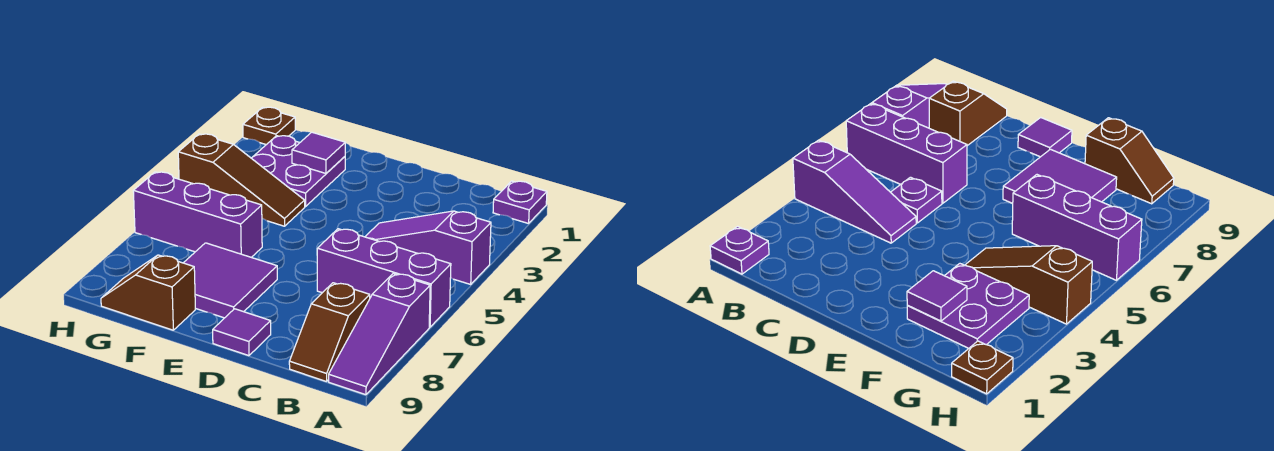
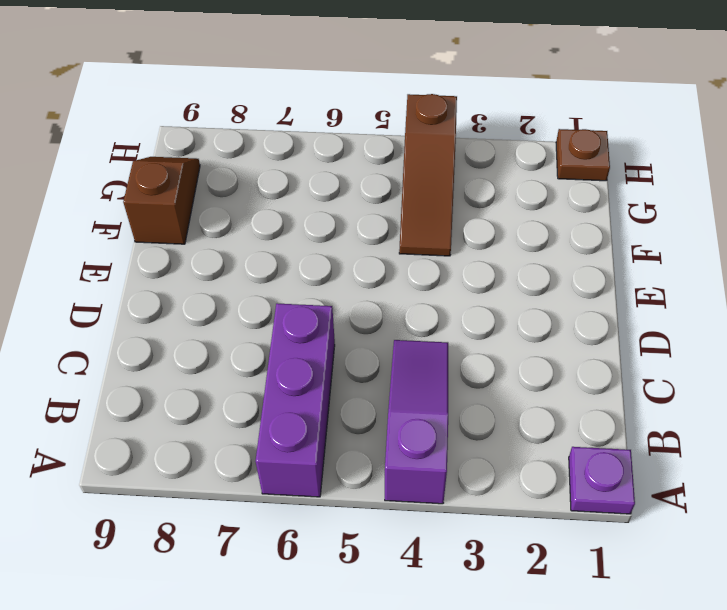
none -> purple slope A7:A9 level 1 top 7
none -> brown slope B8:B9 level 1 top 8
none -> purple plate C5 level 1

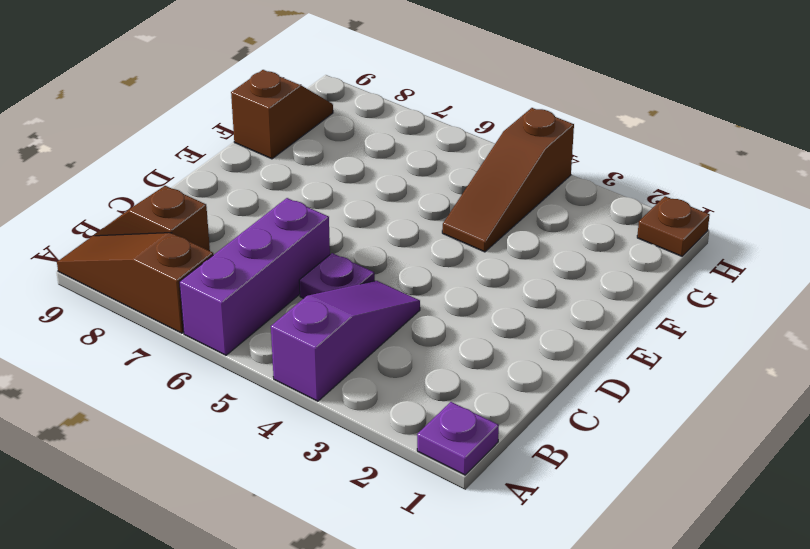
brown slope A7:A9 level 1 top 7 -> purple slope A7:A9 level 1 top 7
none -> purple tile D9 level 1
none -> purple tile E7:F8 level 1
none -> purple plate F2:G3 level 1

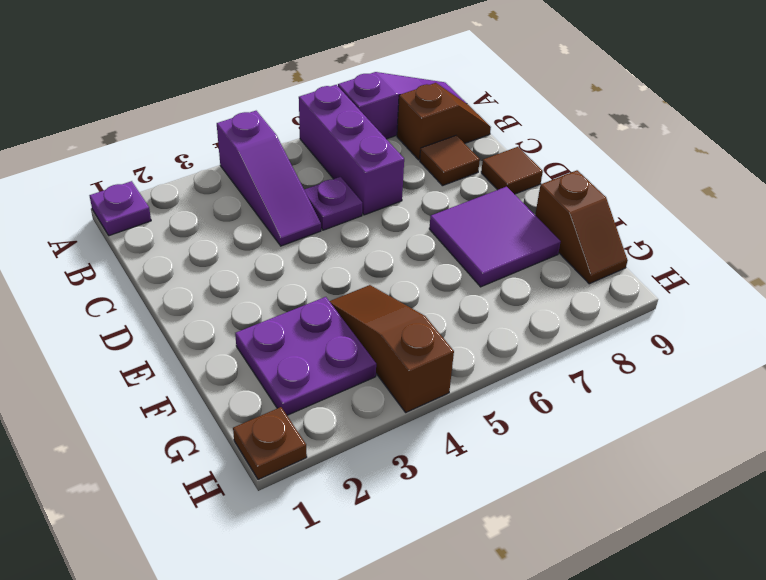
brown tile C8 level 1 -> none
brown tile D9 level 1 -> purple tile D9 level 1
none -> purple brick F6:H6 level 1
none -> purple tile F2 level 2

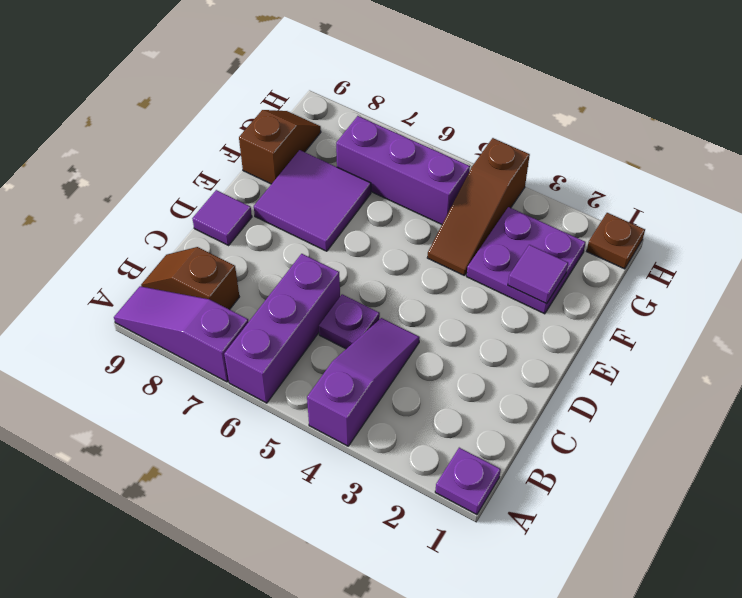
purple brick G5:G7 level 1 -> purple brick F6:H6 level 1

